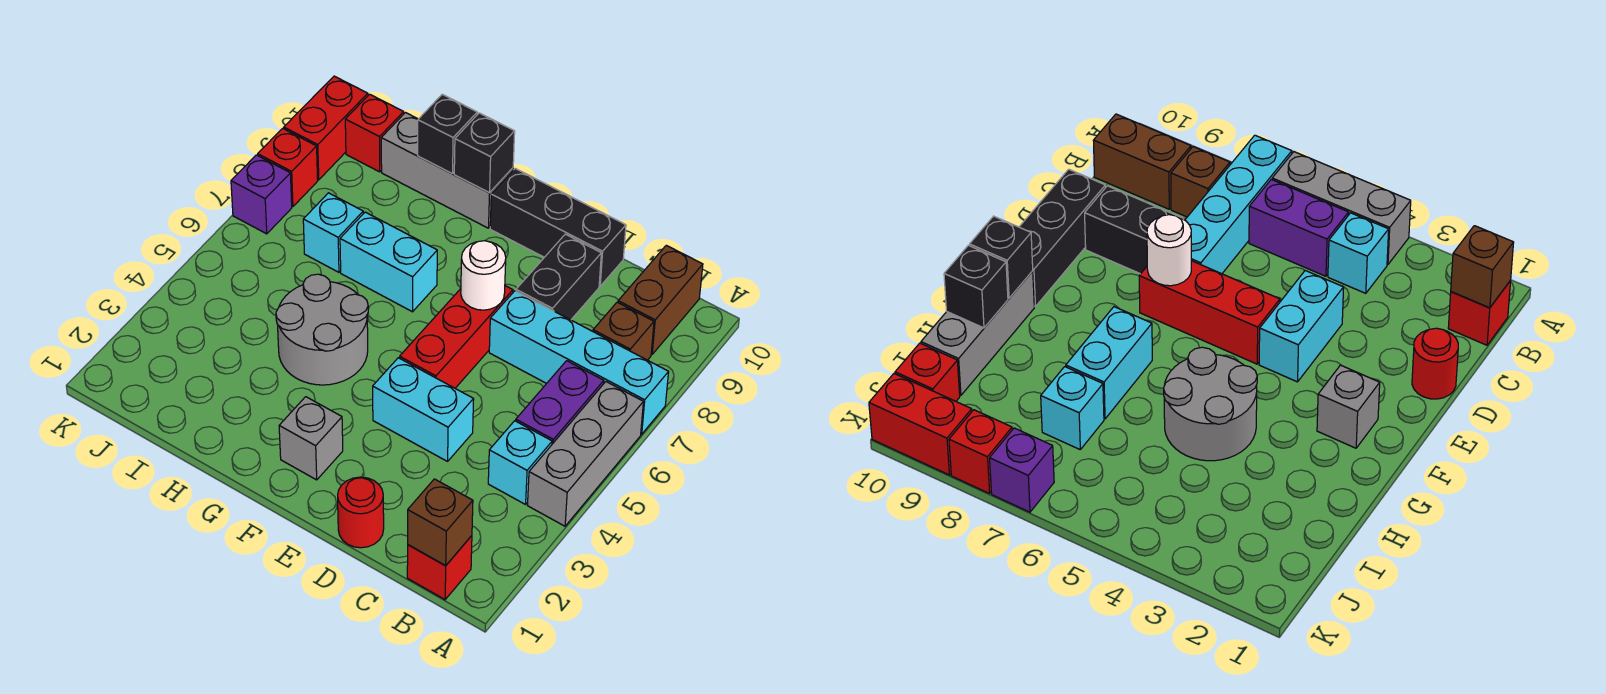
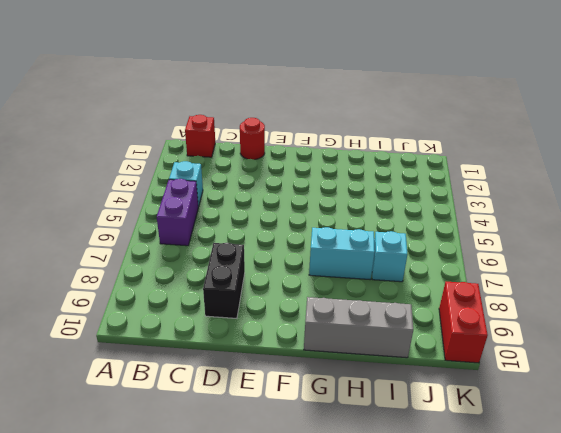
none -> grey brick A4:A6 level 1
none -> cyan brick A7:D7 level 1
none -> brown brick B8 level 1

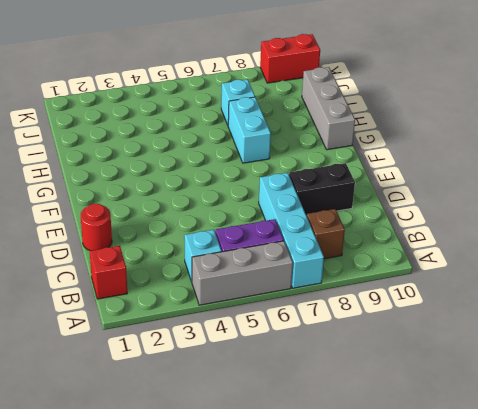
none -> brown brick B9:B10 level 1
none -> cyan brick D4:E4 level 1
none -> black brick D10:F10 level 1

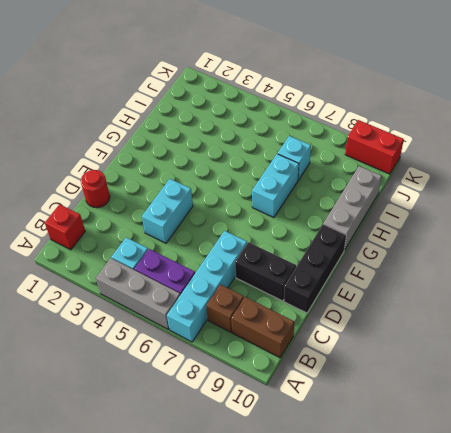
none -> red brick E5:E7 level 1
none -> grey brick F2 level 1
none -> grey round brick G4:H5 level 1

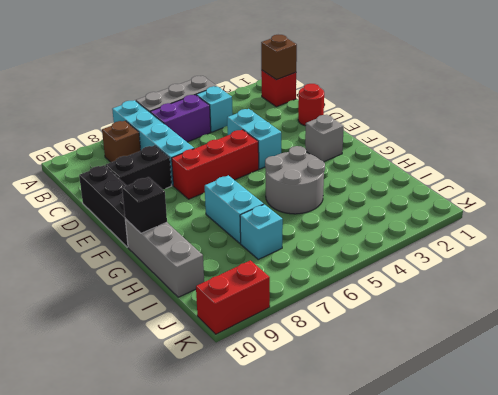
none -> brown brick B9:B10 level 1
none -> red brick J10 level 1
none -> purple brick K7 level 1

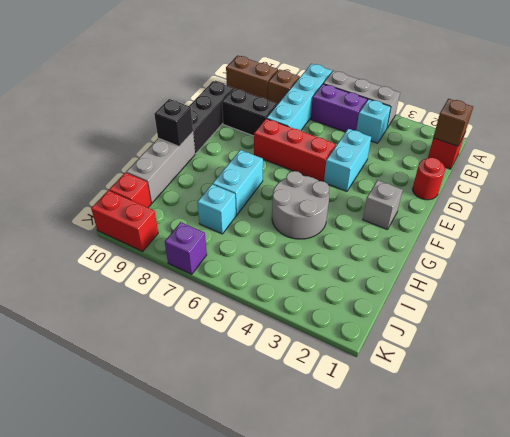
none -> red brick K8 level 1
none -> white round brick E7 level 2
none -> black brick H10 level 2

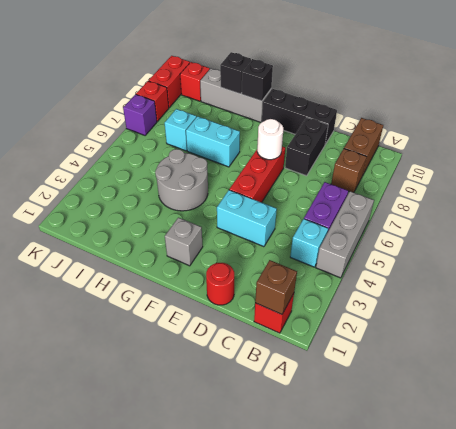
none -> cyan brick A7:D7 level 1

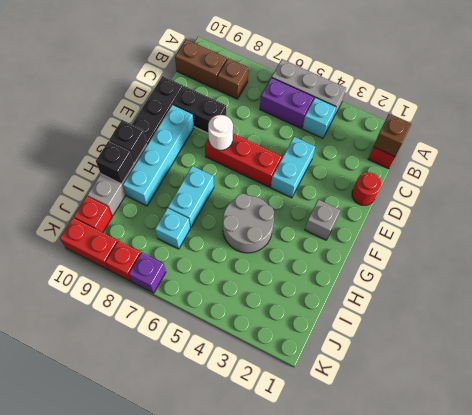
cyan brick E9:H9 level 1 -> cyan brick A7:D7 level 1

